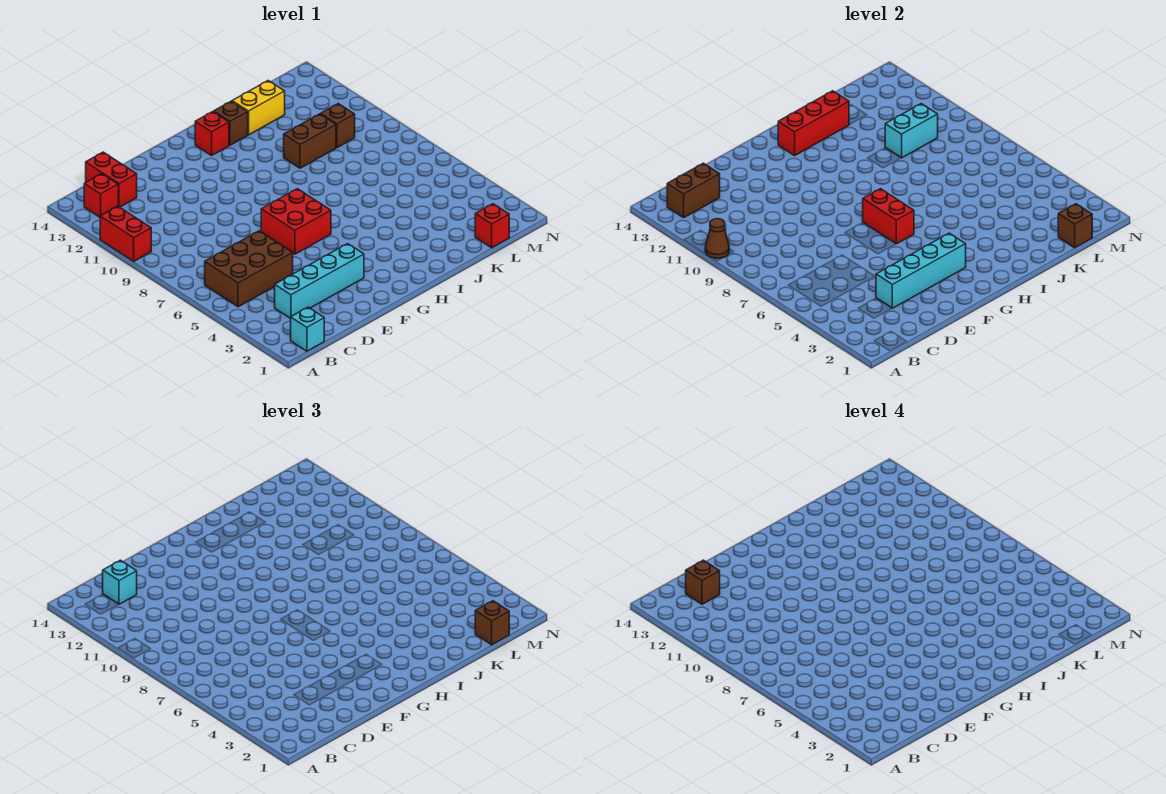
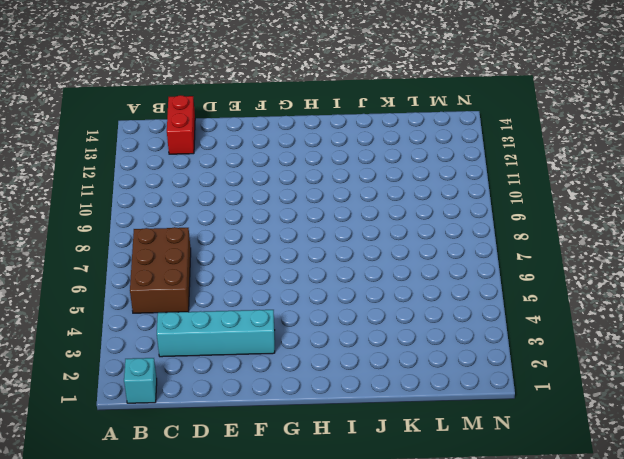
brown brick B5:C7 level 1 -> brown brick B5:D6 level 1
none -> red brick A10:A11 level 1
none -> red brick B13 level 1
none -> red brick F6:G7 level 1

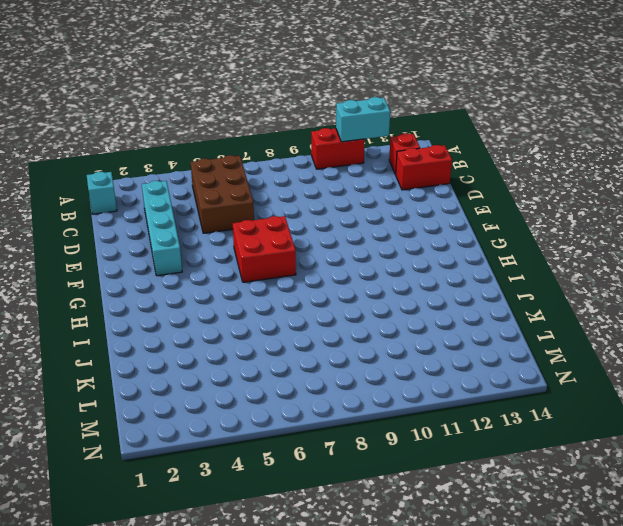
cyan brick A11:A12 level 2 -> cyan brick K10:L10 level 2
none -> red brick H13 level 1
none -> brown brick I13 level 1
none -> brown brick J10:K10 level 1

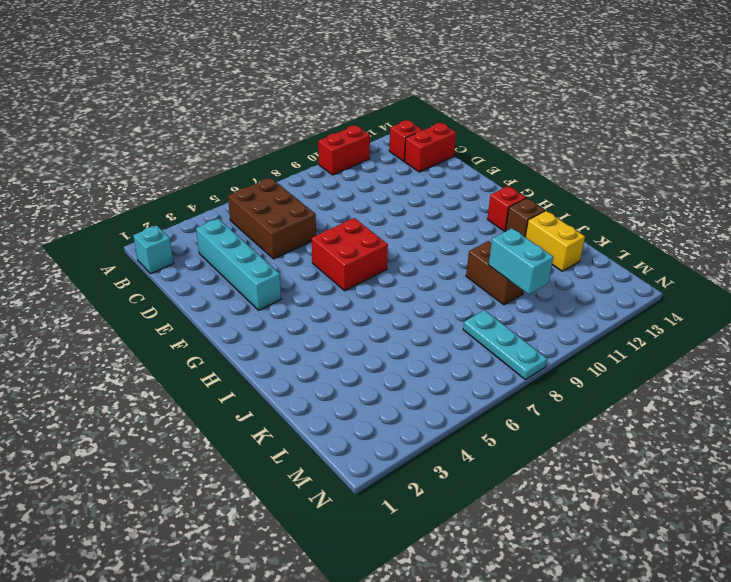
cyan plate L8:N8 level 1 -> none
none -> red brick L1 level 1
none -> brown brick L10 level 1
none -> brown cone A10 level 2

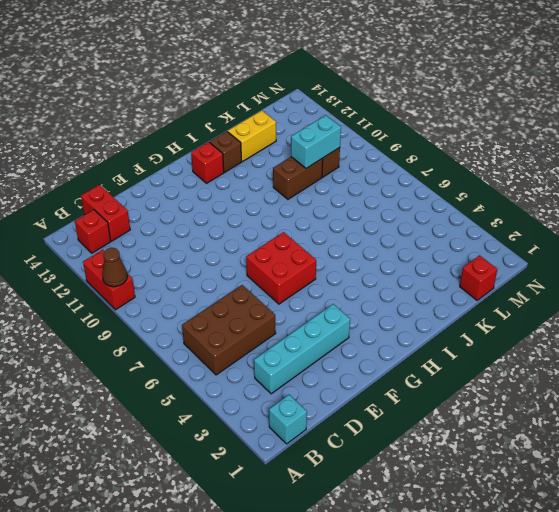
none -> brown brick B13:C13 level 2
none -> cyan brick D3:G3 level 2
none -> red brick G6:G7 level 2

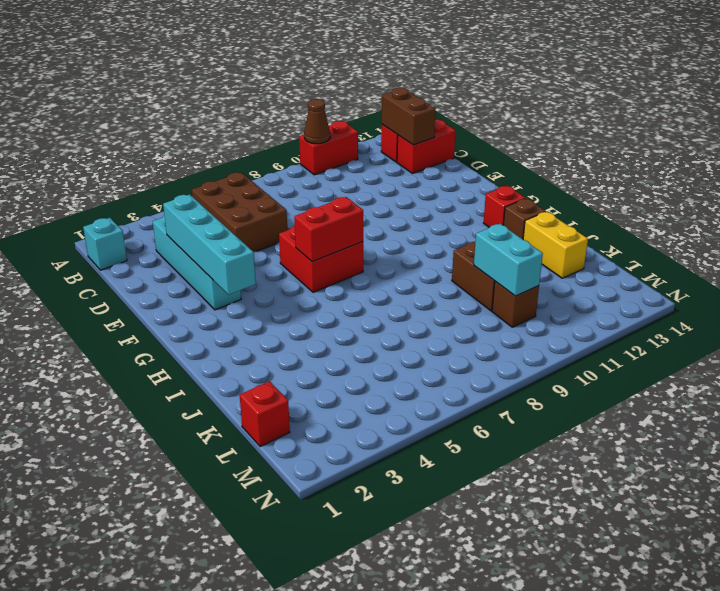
none -> red brick H13:J13 level 2
none -> brown brick L1 level 2
none -> cyan brick C13 level 3

